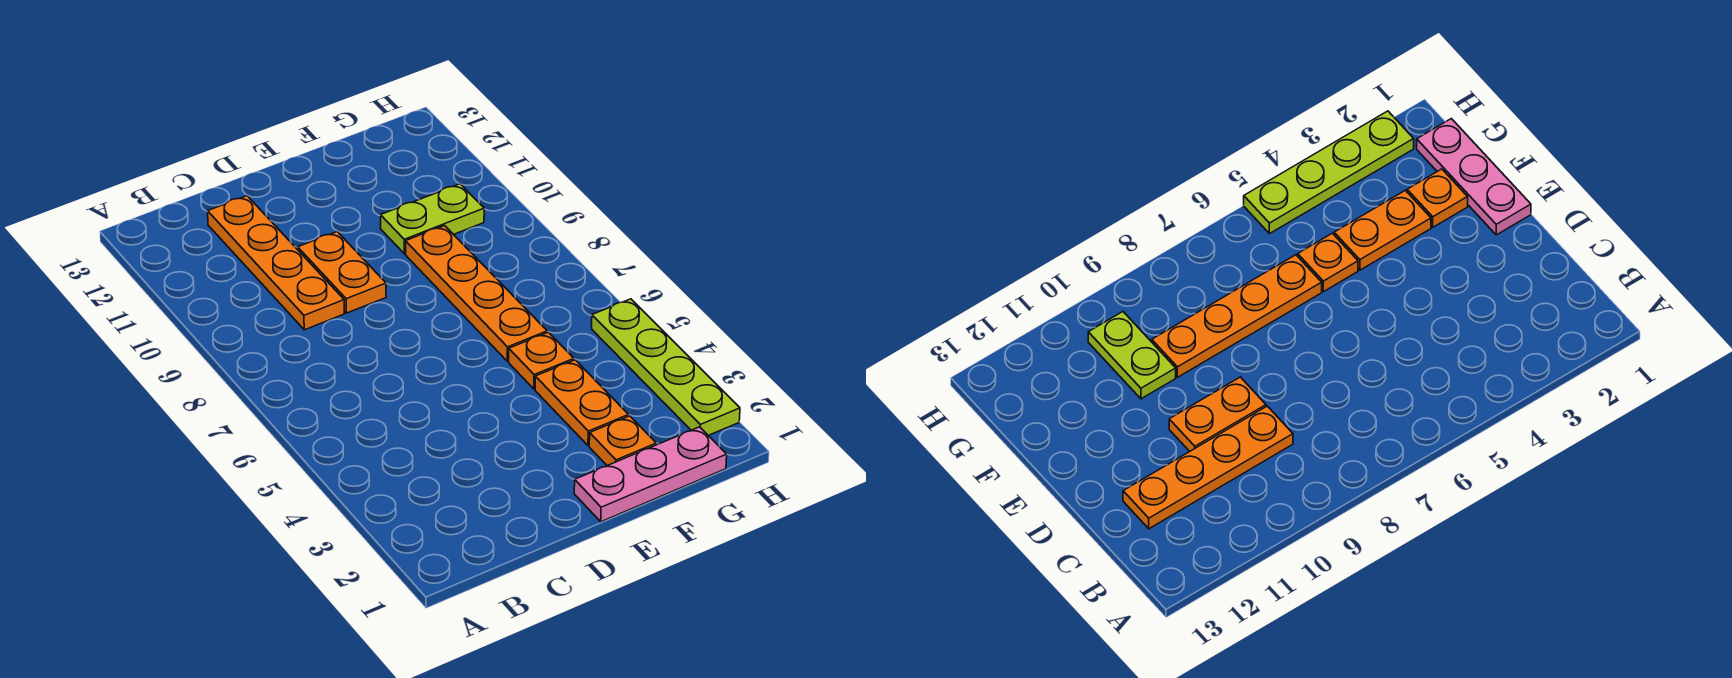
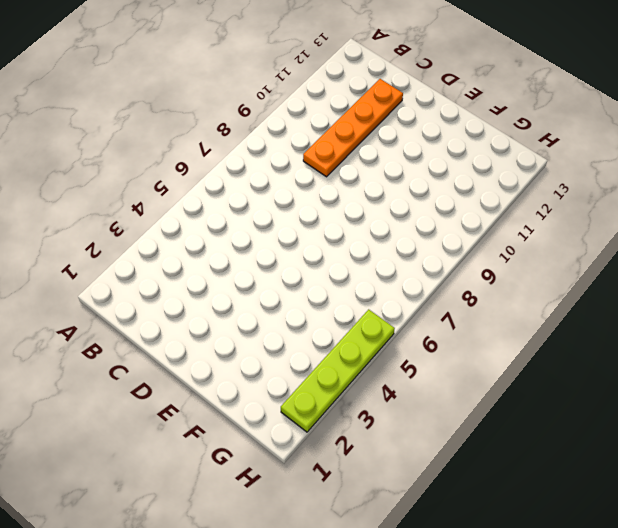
none -> orange plate D9:D10 level 1
none -> pink plate E1:G1 level 1

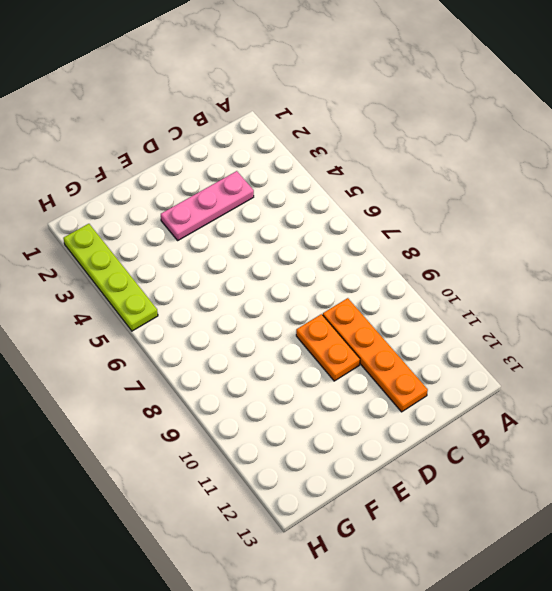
pink plate C3:E3 level 1 -> pink plate E1:G1 level 1
none -> orange plate F2 level 1
none -> orange plate F3:F4 level 1

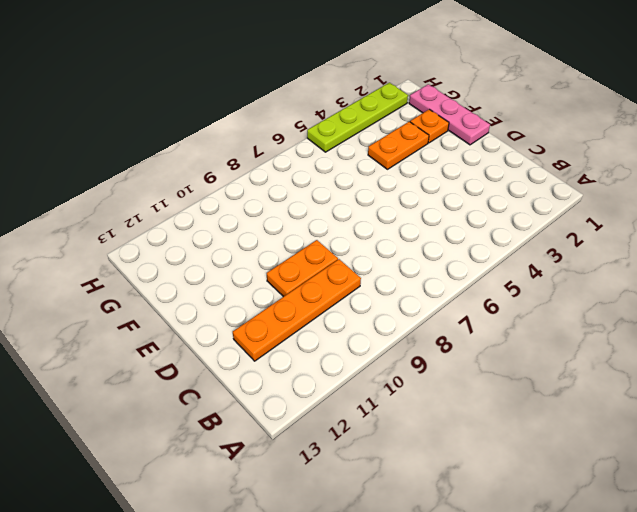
none -> orange plate F5 level 1
none -> orange plate F6:F9 level 1

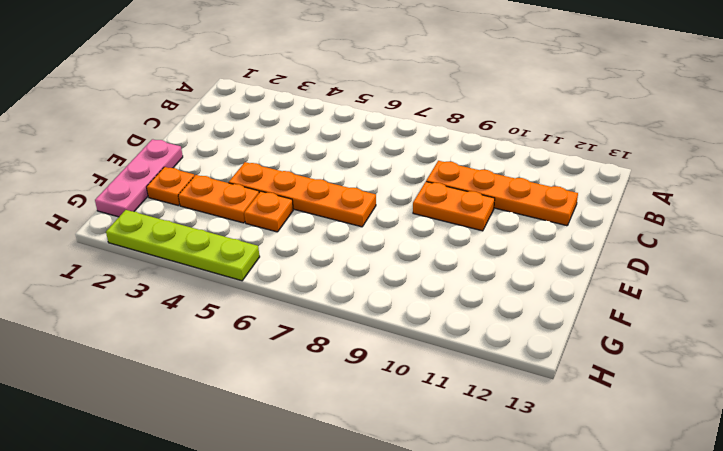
orange plate E4:E7 level 1 -> orange plate F6:F9 level 1
none -> lime plate F10:G10 level 1

